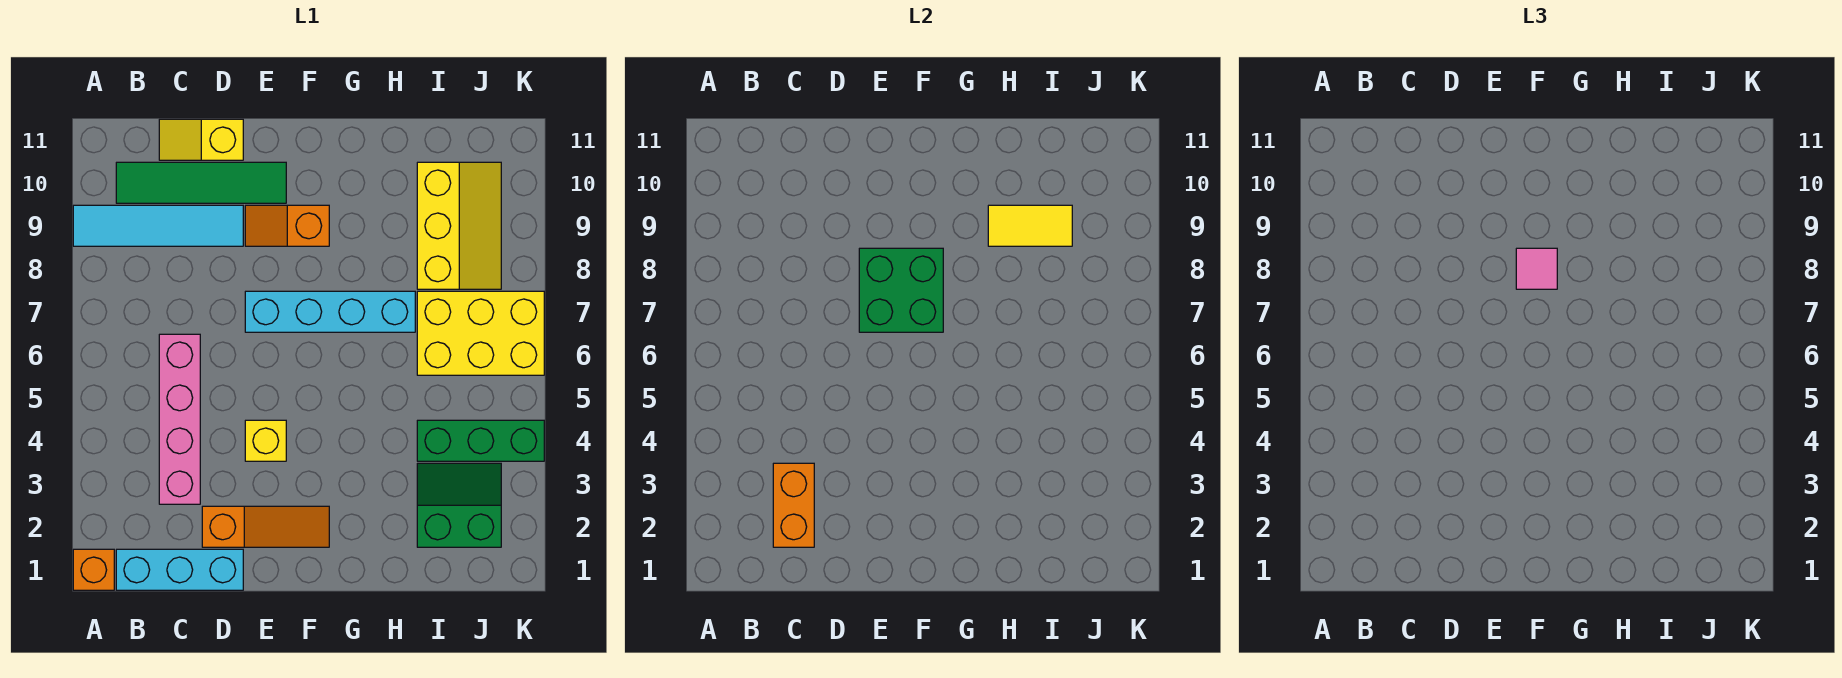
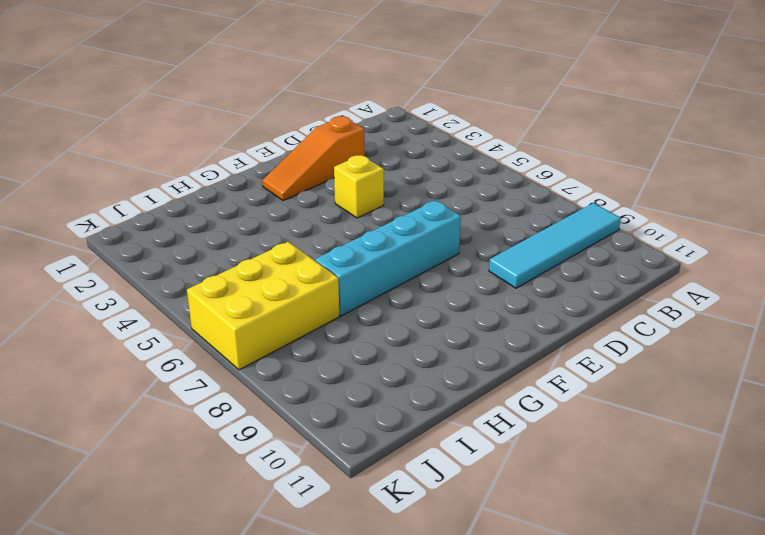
none -> orange brick A1 level 1
none -> cyan brick B1:D1 level 1
none -> green tile B10:E10 level 1

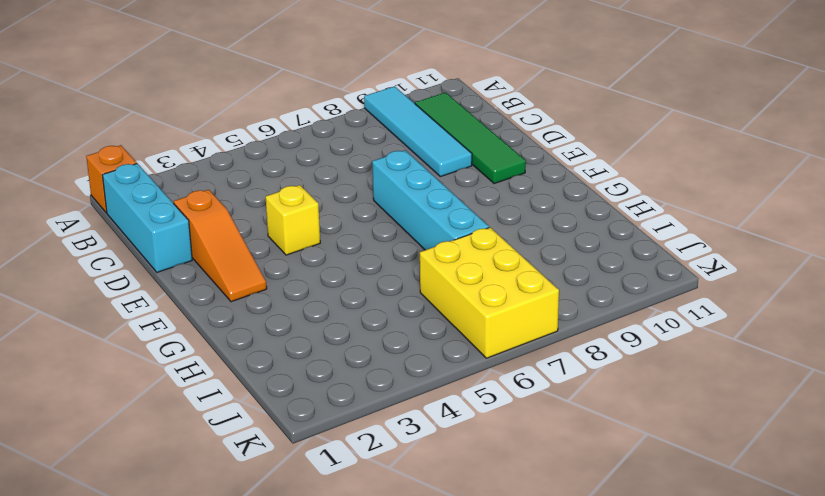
none -> pink brick C3:C6 level 1
none -> yellow slope C11:D11 level 1 top D
none -> orange slope E9:F9 level 1 top F

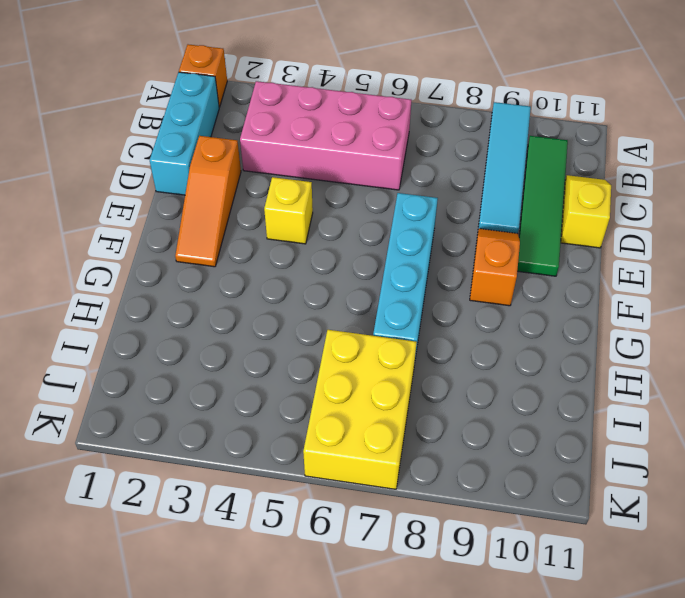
pink brick B3:C6 level 1 -> pink brick C3:C6 level 1
none -> green slope I2:J3 level 1 top 2
none -> green brick I4:K4 level 1
none -> yellow slope I8:J10 level 1 top I

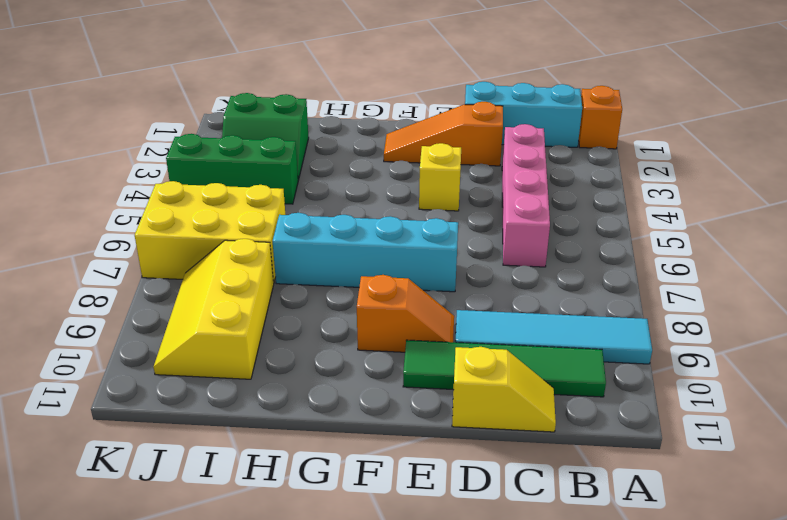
none -> orange brick C2:C3 level 2
none -> green brick E7:F8 level 2
none -> yellow tile H9:I9 level 2

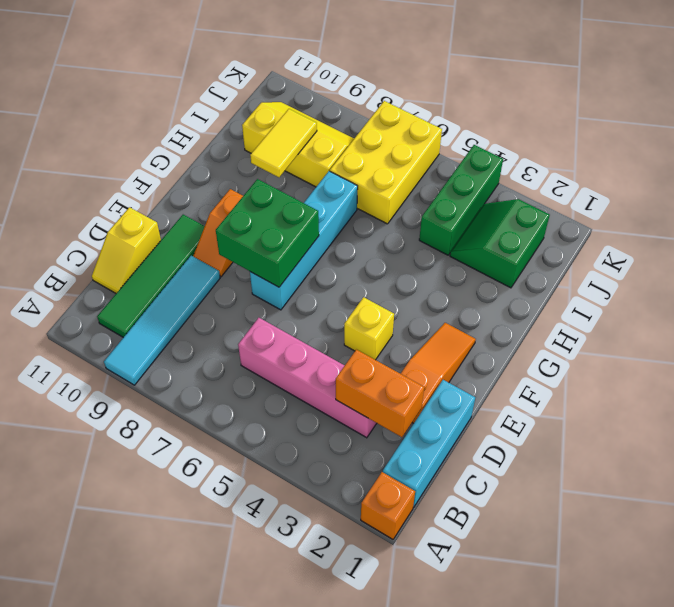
none -> pink tile F8 level 3

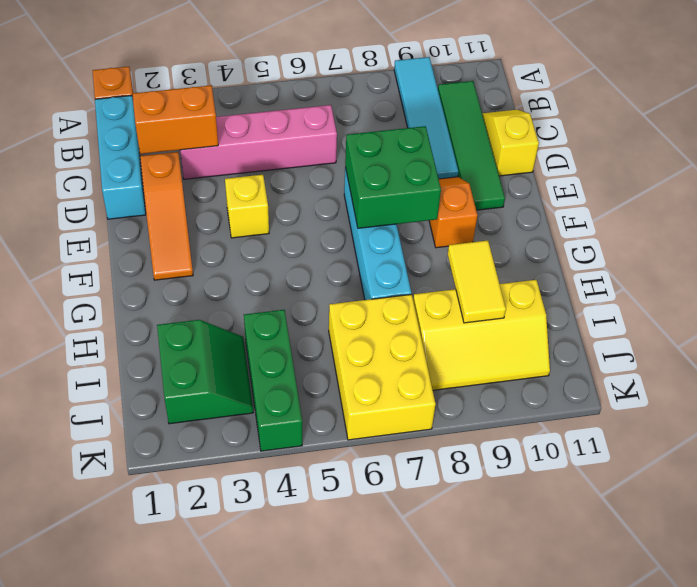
none -> pink tile F8 level 3

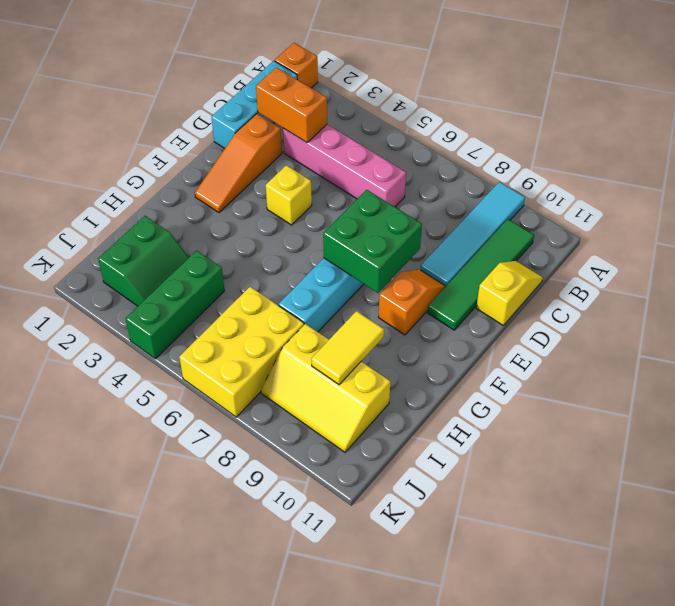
none -> pink tile F8 level 3

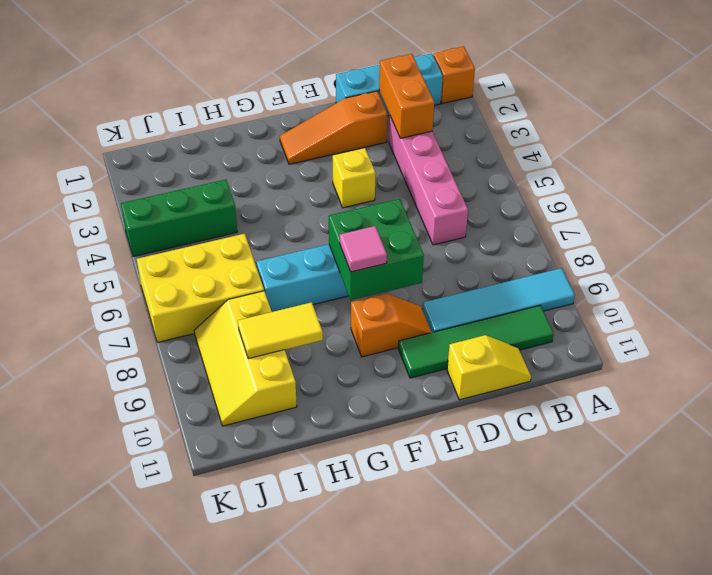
none -> green slope I2:J3 level 1 top 2

